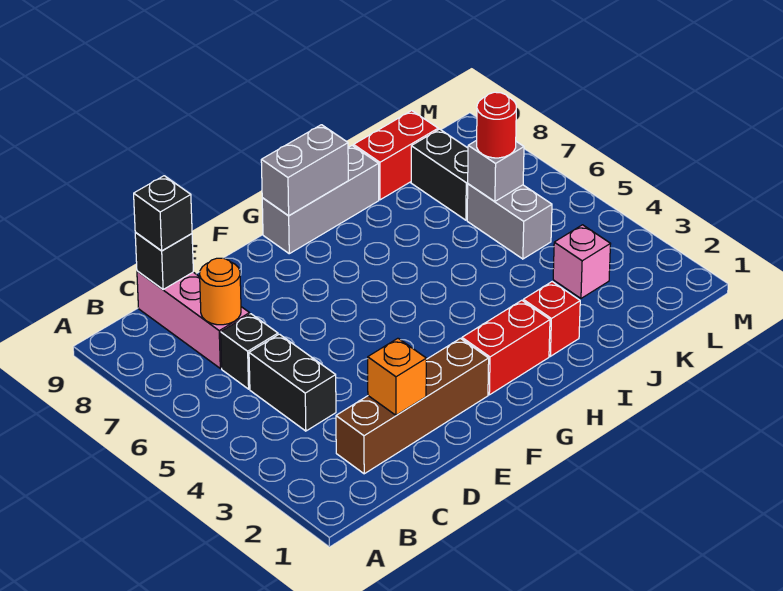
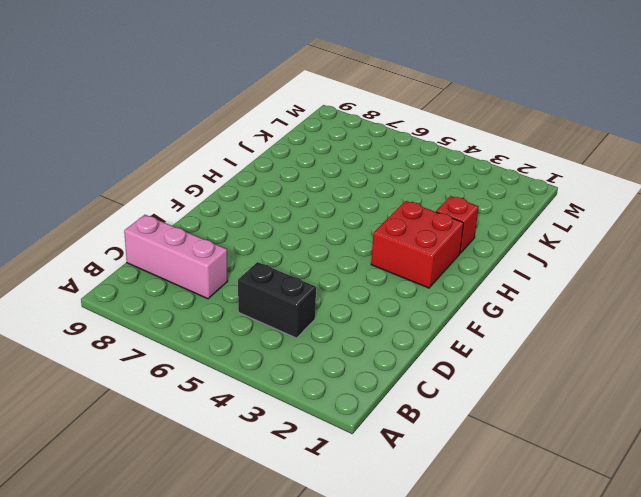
red brick G2:H3 level 1 -> red brick G2:H2 level 1
none -> brown brick C2:F2 level 1
none -> black brick C6 level 1
none -> grey brick G9:I9 level 1

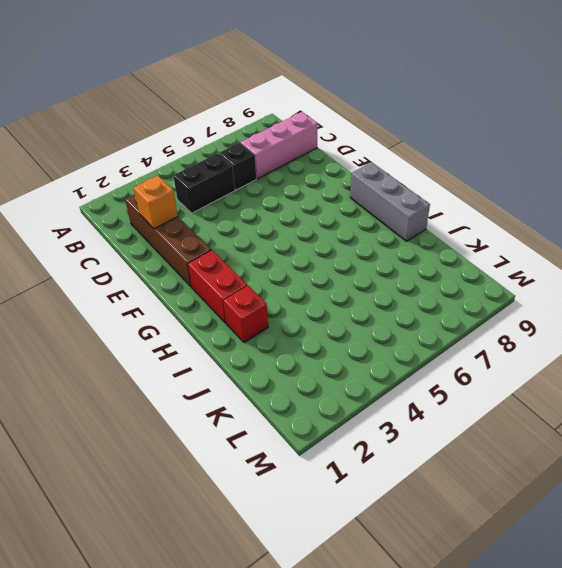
none -> red brick J9:K9 level 1
none -> pink brick K3 level 1
none -> grey brick K5:K6 level 1

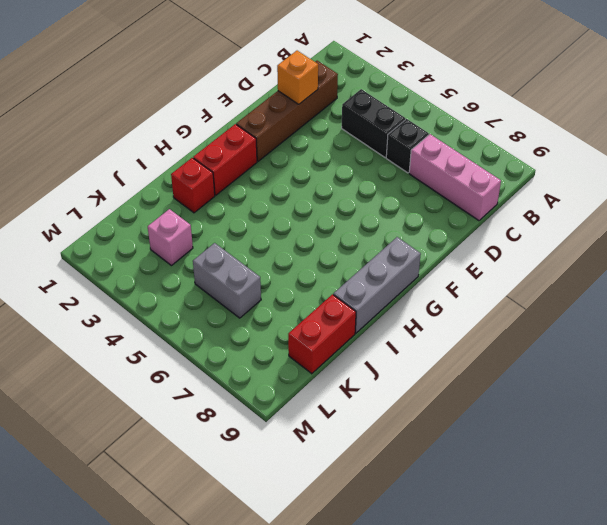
none -> black brick K7:K8 level 1
none -> orange round brick C7 level 2
none -> black brick C9 level 2

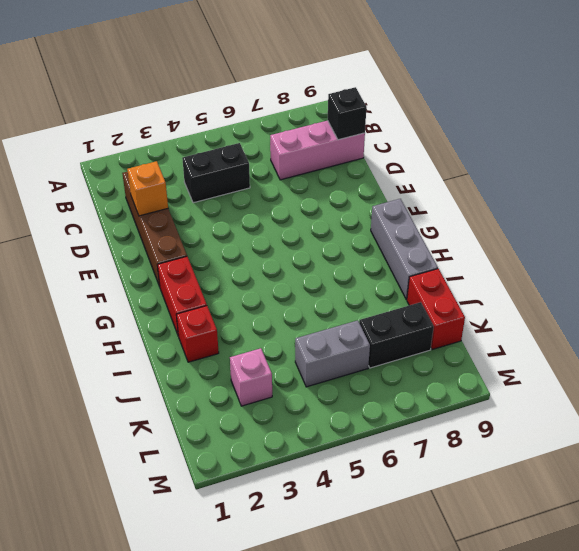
none -> black brick C6 level 1
none -> orange round brick C7 level 2
none -> grey brick G9:H9 level 2

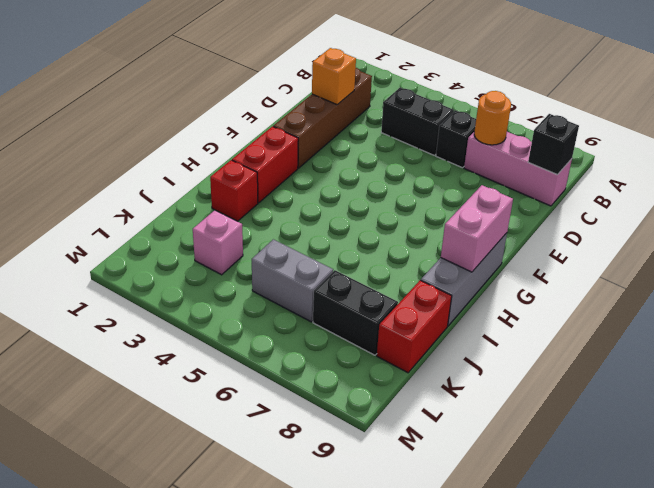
pink brick G9:H9 level 2 -> grey brick G9:H9 level 2
none -> grey brick K6 level 2
none -> black brick C9 level 3
none -> red round brick K6 level 3

